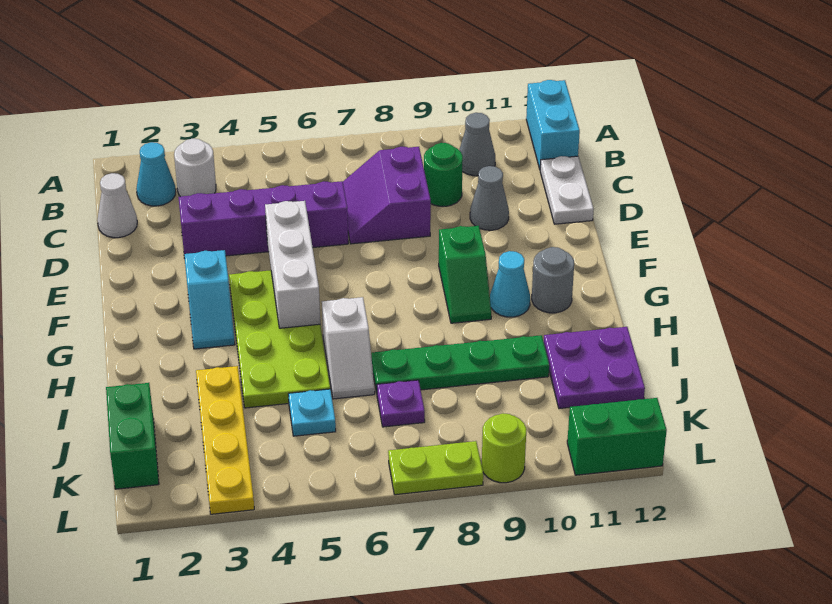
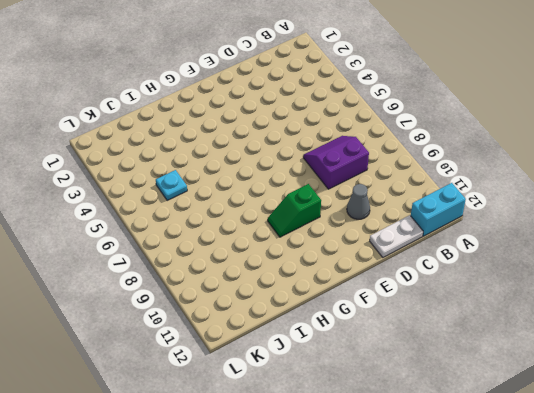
none -> cyan cone B2 level 1
none -> white round brick B3 level 1
none -> grey cone B10 level 1

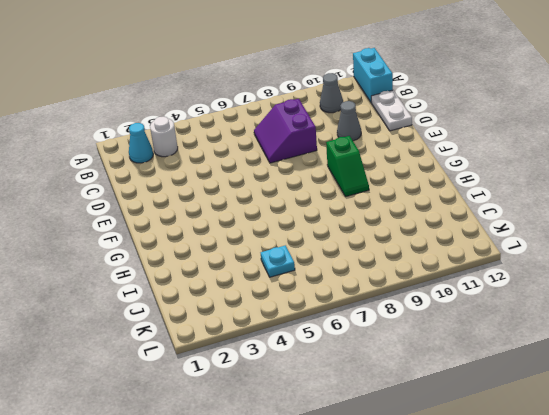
none -> white cone C1 level 1
none -> green round brick C9 level 1
none -> purple brick D3:D6 level 1

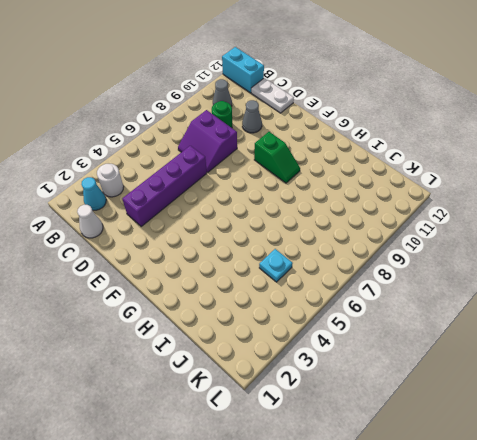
none -> cyan slope F3:G3 level 1 top F
none -> lime plate F4:I5 level 1
none -> cyan cone G10 level 1

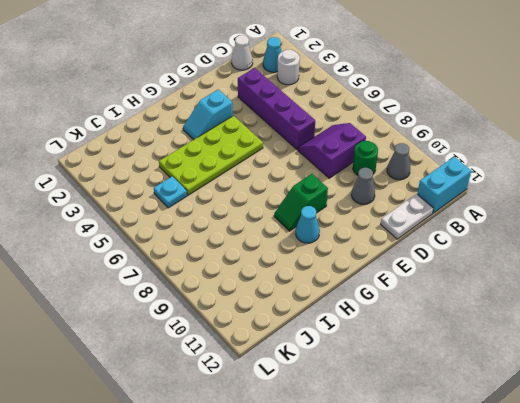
none -> grey round brick G11 level 1
none -> white slope H6:I6 level 1 top H
none -> yellow plate I3:L3 level 1

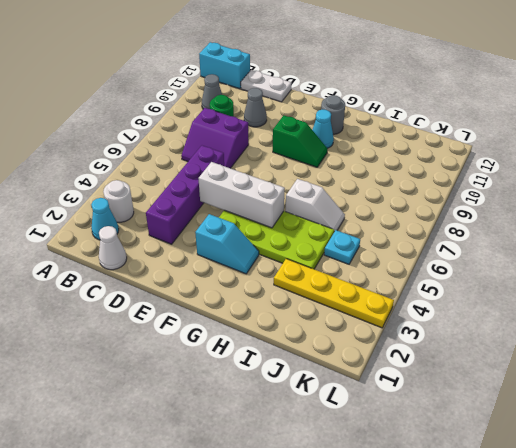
none -> green plate I7:I10 level 1
none -> purple plate I11:J12 level 1
none -> green brick J1:K1 level 1

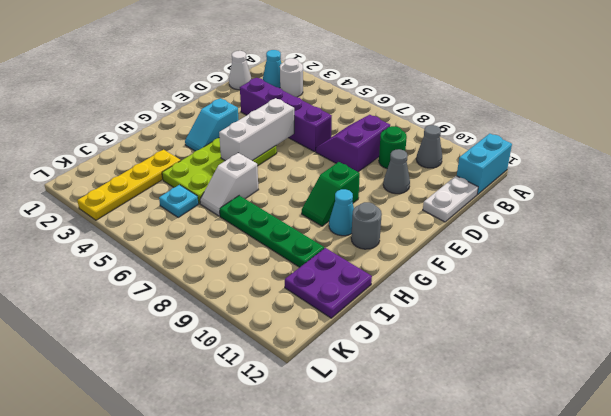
none -> green brick J1:K1 level 1
none -> purple plate J7 level 1
none -> lime plate L7:L8 level 1

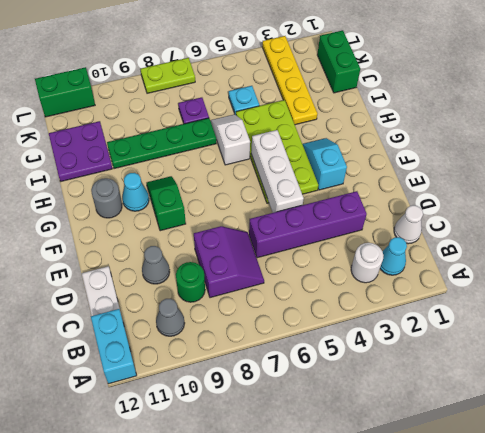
none -> lime round brick L9 level 1

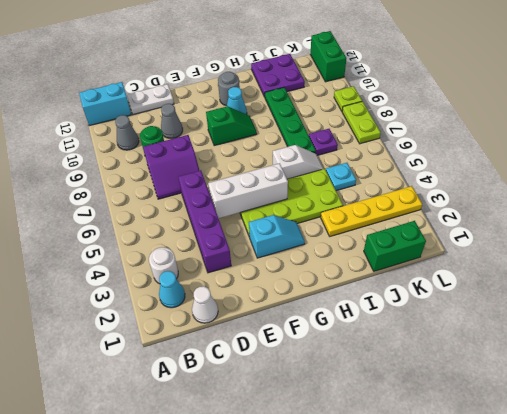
lime plate L9 level 1 -> lime round brick L9 level 1

